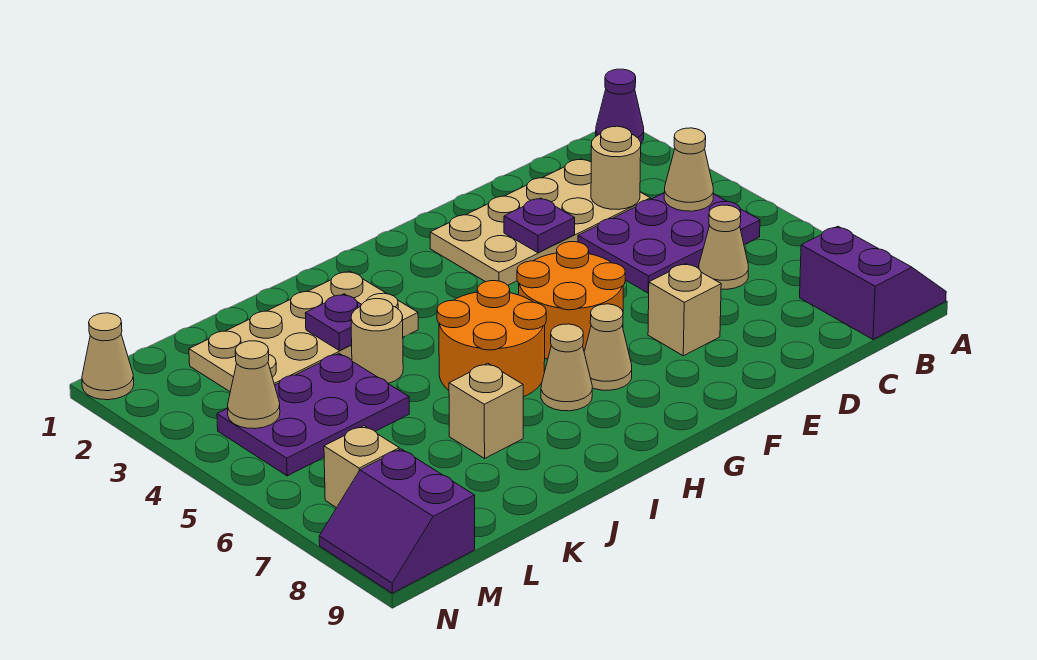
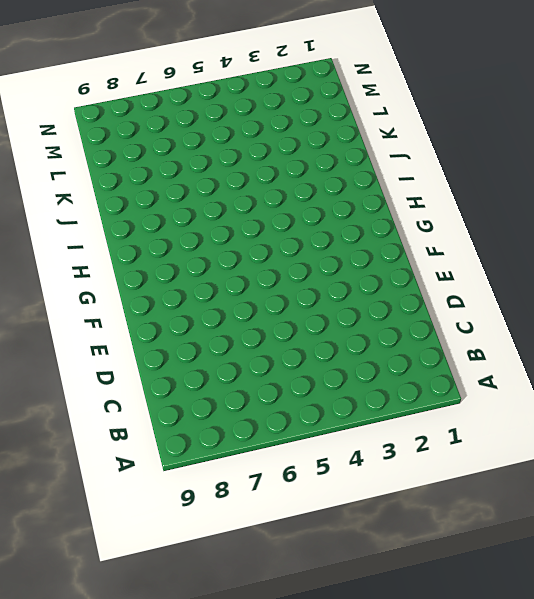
none -> purple cone A1 level 1
none -> purple slope A8:B9 level 1 top B
none -> purple plate B4:D5 level 1

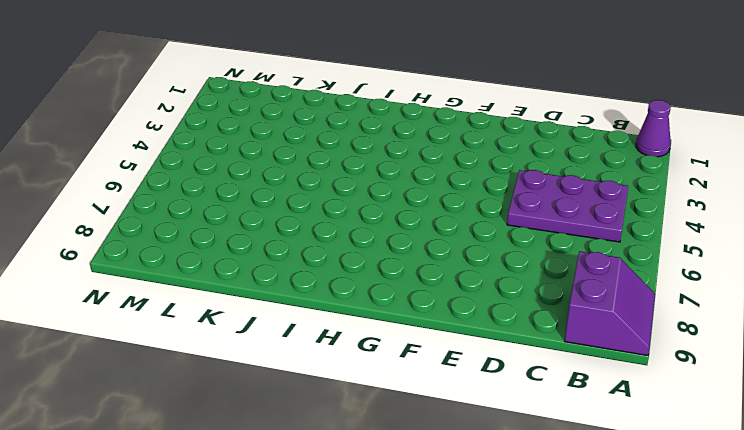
none -> tan plate C2:F3 level 1
none -> tan cone C6 level 1
none -> tan brick E7 level 1

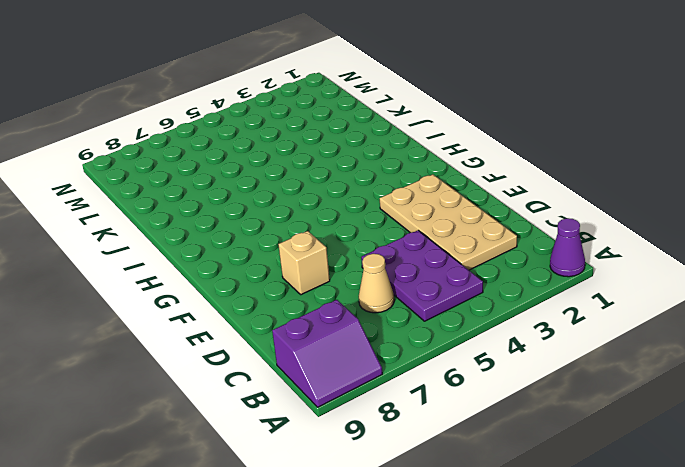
none -> orange round brick F5:G6 level 1
none -> tan cone G7 level 1
none -> orange round brick H5:I6 level 1

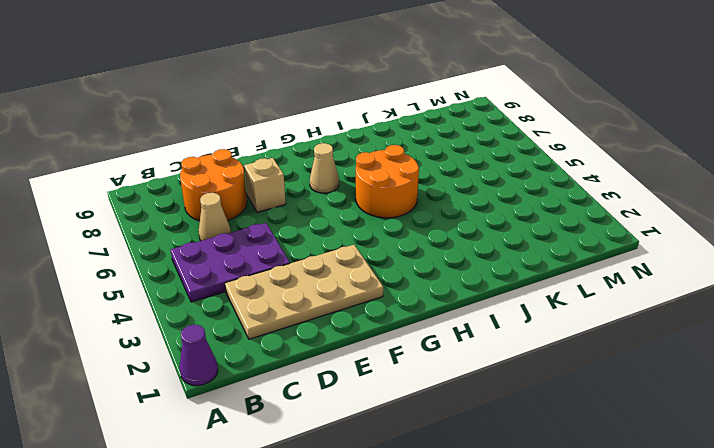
orange round brick C7:D8 level 1 -> orange round brick F5:G6 level 1
none -> purple slope A8:B9 level 1 top B
none -> tan cone H7 level 1
none -> tan plate I2:L3 level 1

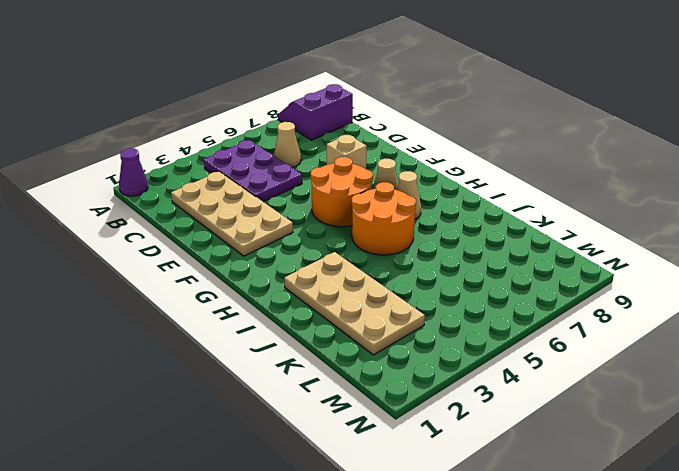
none -> tan round brick J4 level 1
none -> tan brick J7 level 1
none -> purple plate K4:M5 level 1

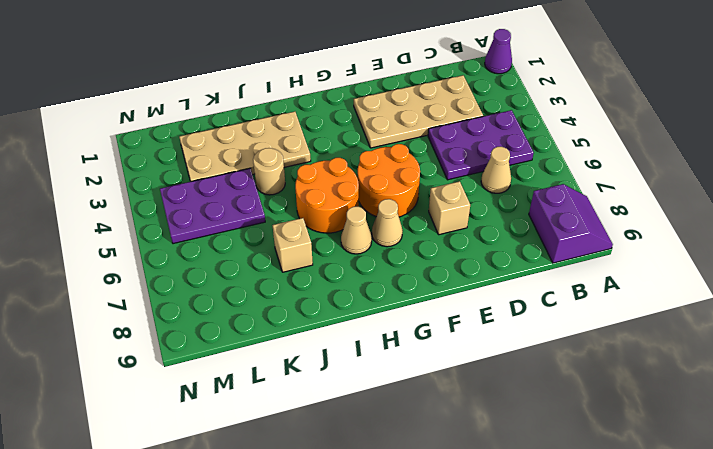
none -> tan brick M7 level 1
none -> purple slope M8:N9 level 1 top M
none -> tan cone N1 level 1

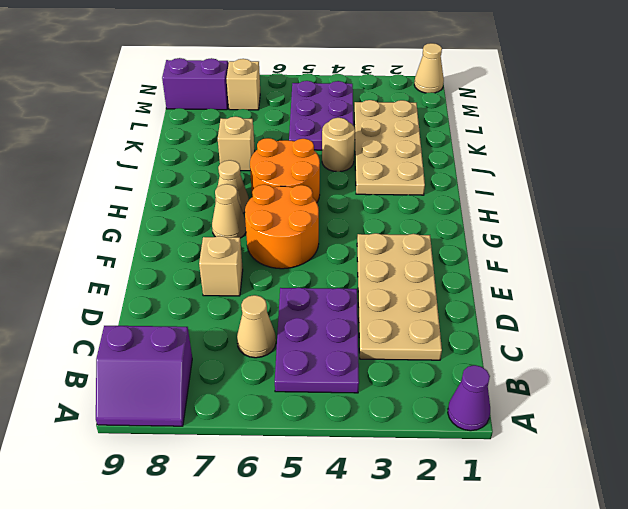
none -> tan cone B4 level 2
none -> tan round brick C3 level 2
none -> purple plate E3 level 2

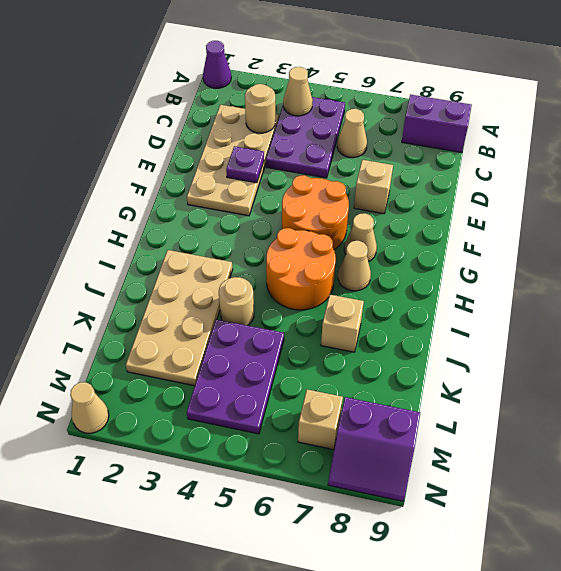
none -> purple plate J3 level 2
none -> tan cone M4 level 2

